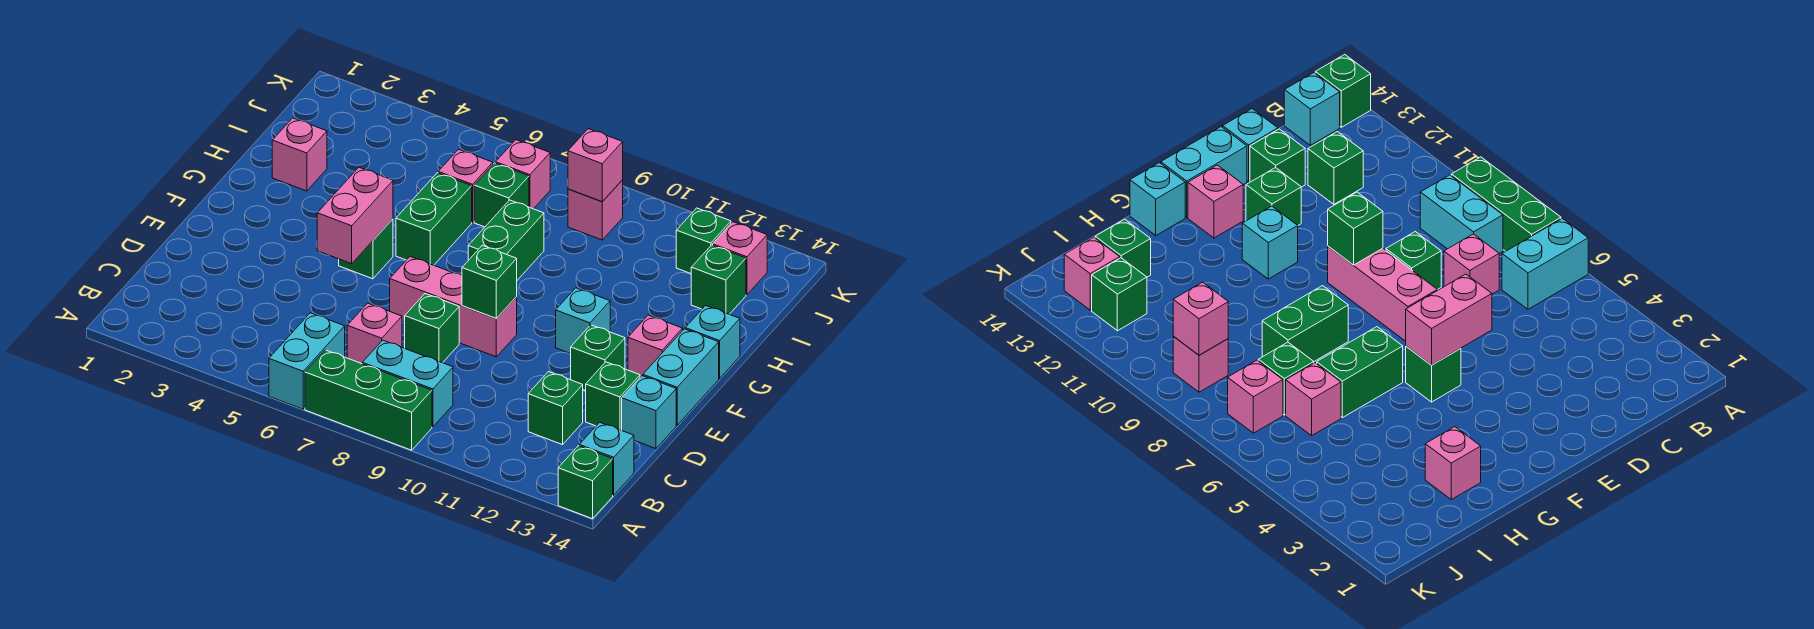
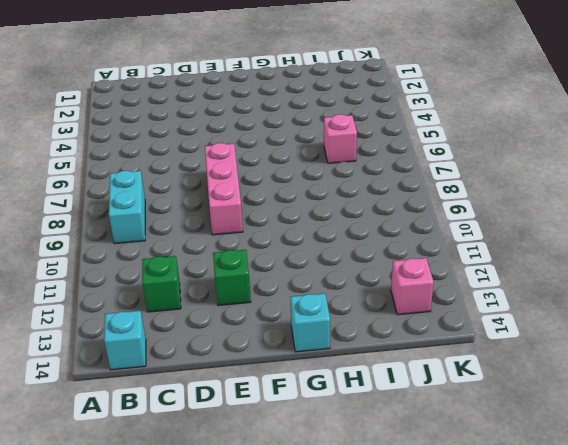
none -> cyan brick A6:B6 level 1
none -> green brick A7:A9 level 1
none -> green brick A14 level 1
none -> pink brick C7 level 1

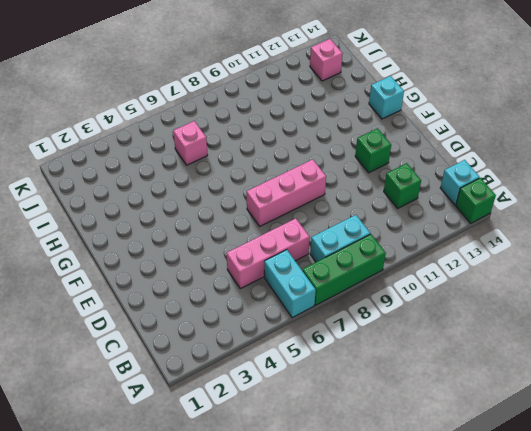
pink brick C5:C7 level 1 -> pink brick C7 level 1
none -> green brick D8 level 1
none -> green brick D13 level 1
none -> cyan brick D14 level 1
none -> cyan brick E14:F14 level 1

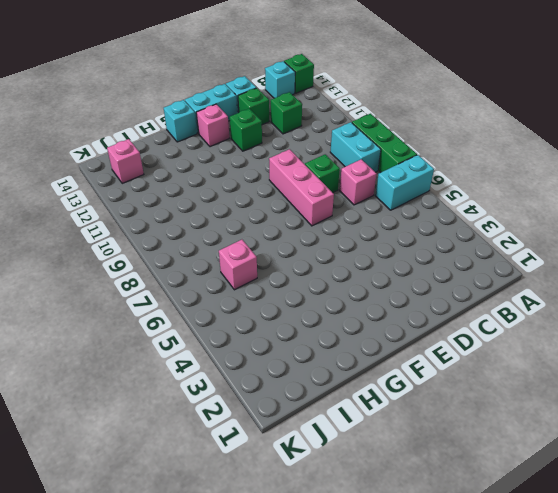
none -> green brick F5 level 1
none -> cyan brick F11 level 1
none -> green brick G6:H6 level 1
none -> green brick G8:H8 level 1

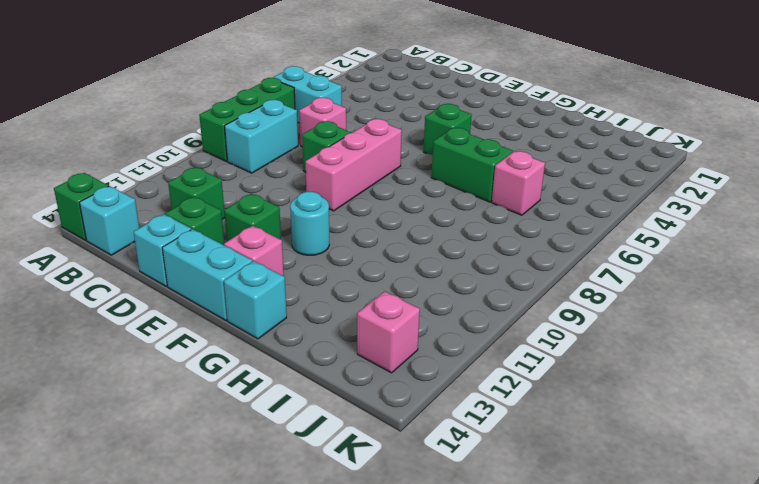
cyan round brick F11 level 1 -> cyan brick F11 level 1
none -> green brick G8:H8 level 1
none -> pink brick H2 level 1
none -> green brick I7 level 1
none -> green brick I13 level 1

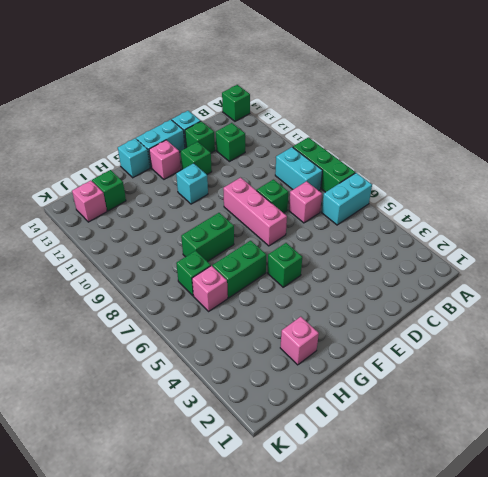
none -> cyan brick B14 level 1
none -> pink brick J7 level 1
none -> pink brick J9 level 1
none -> green brick J12 level 1

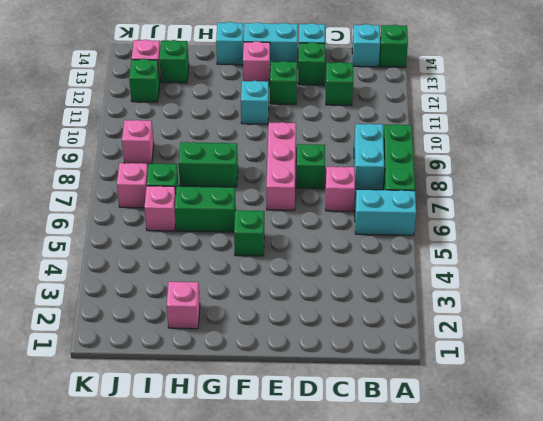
none -> pink brick E5:F5 level 2
none -> green brick E9 level 2
none -> pink brick J9 level 2

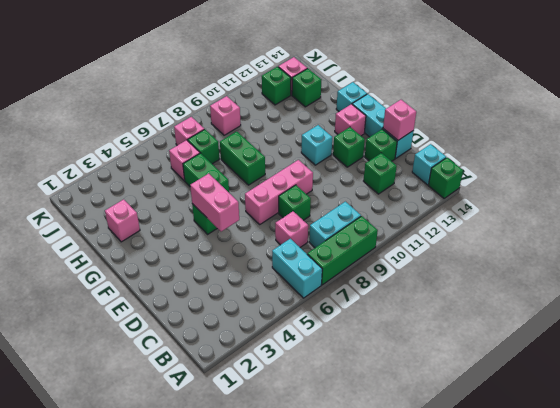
pink brick D14 level 2 -> pink brick J9 level 2
none -> green brick E9 level 2

